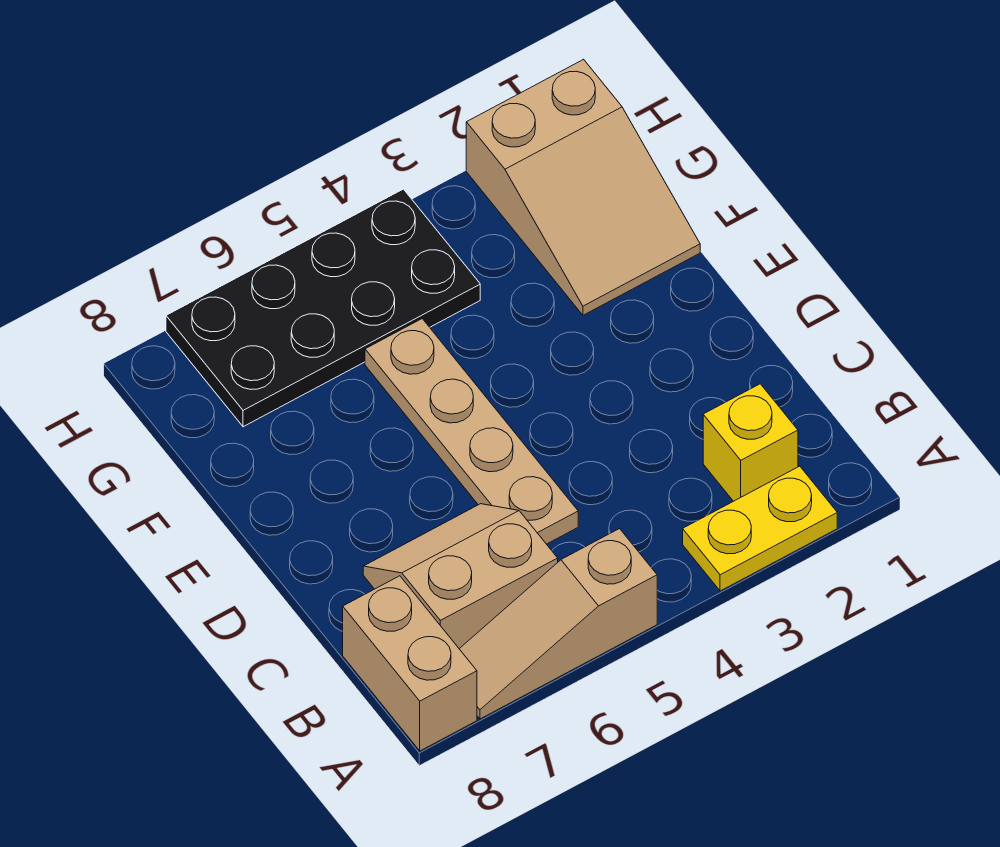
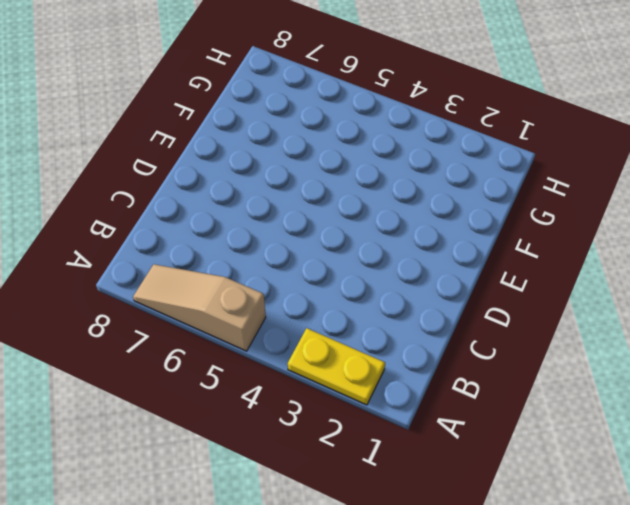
none -> tan brick A8:B8 level 1
none -> yellow brick B2 level 1

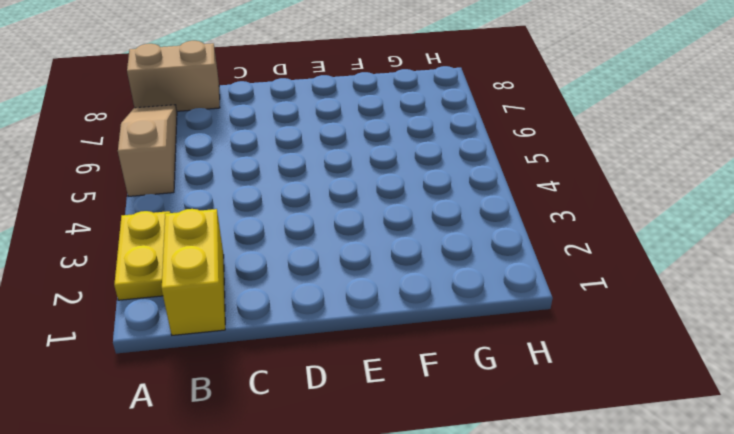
yellow brick B1:B2 level 1 -> yellow brick B2 level 1
none -> tan slope B6:C7 level 1 top B
none -> tan plate C5:F5 level 1

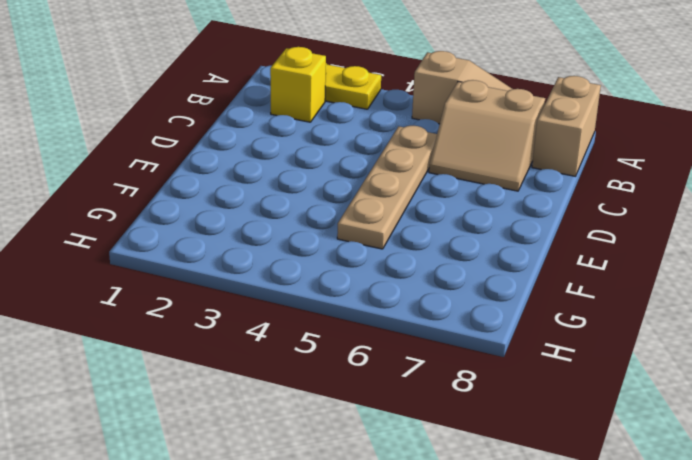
none -> tan slope F1:H2 level 1 top H
none -> black plate G4:H7 level 1

